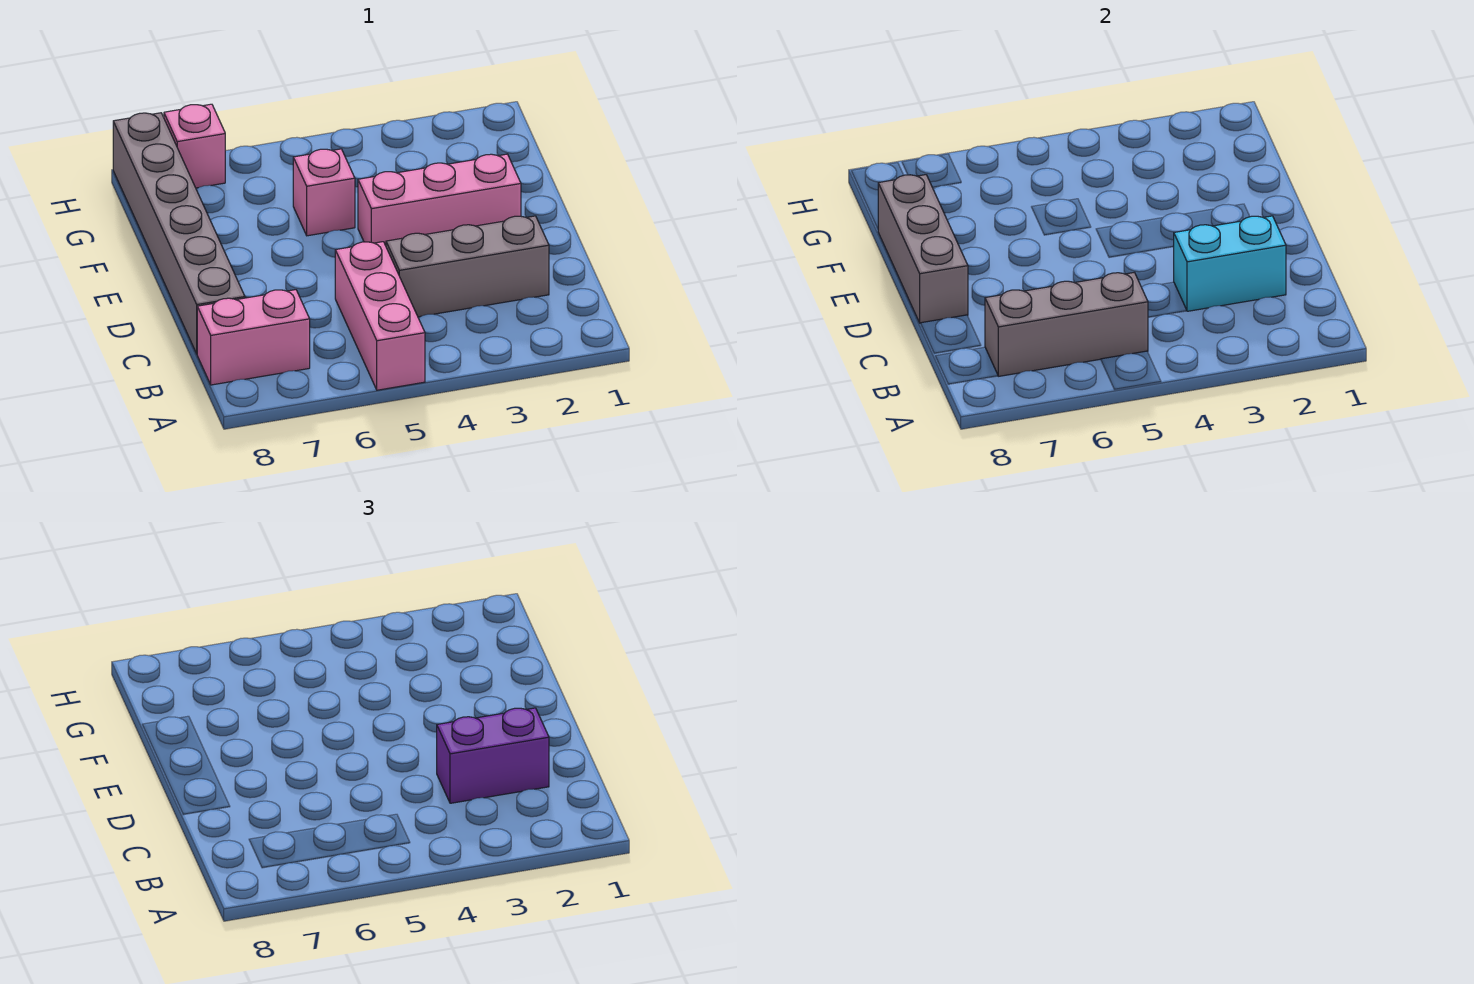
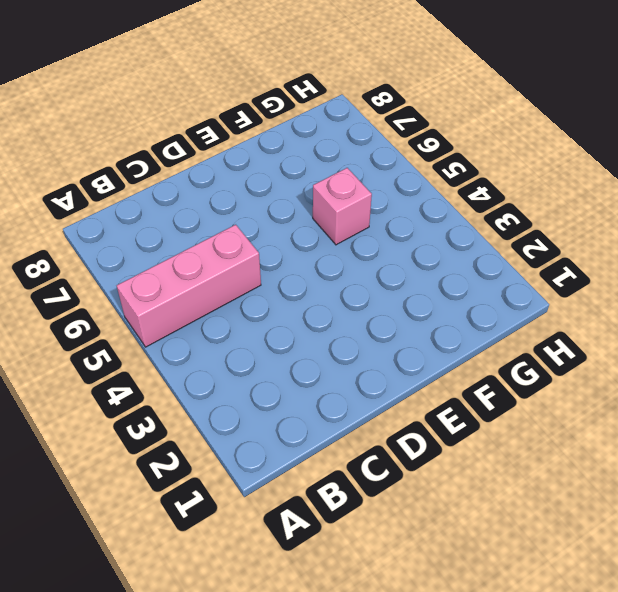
none -> pink brick B7:B8 level 1
none -> grey brick C2:C4 level 1

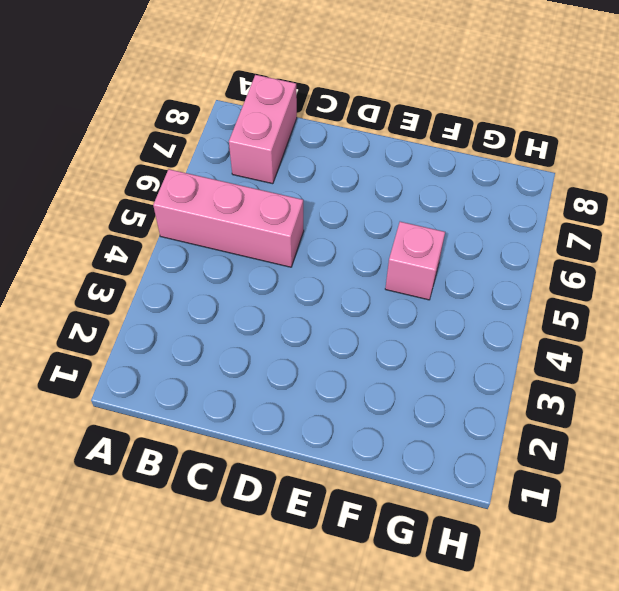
none -> grey brick C2:C4 level 1
none -> grey brick C8:H8 level 1

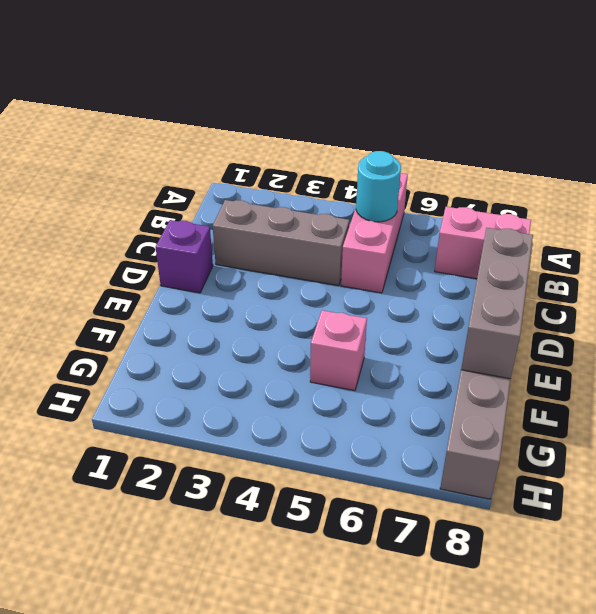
cyan round brick B5 level 2 -> grey brick B5:B7 level 2
purple brick D1 level 1 -> none
none -> pink brick E2:E4 level 1
none -> pink brick H7 level 1

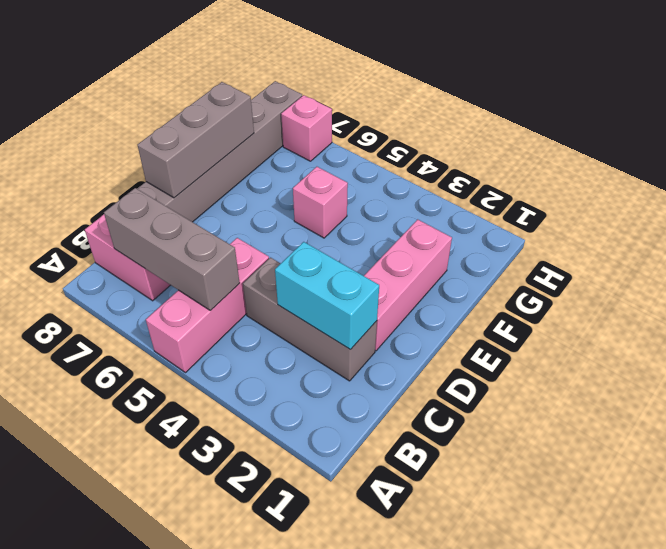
pink brick D2:F2 level 1 -> pink brick E2:E4 level 1
none -> purple brick C2:C3 level 3

